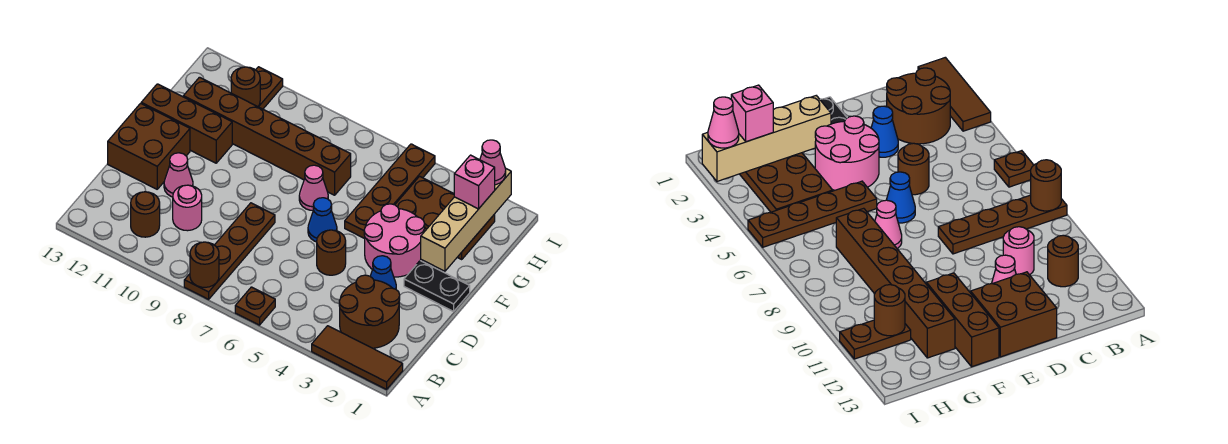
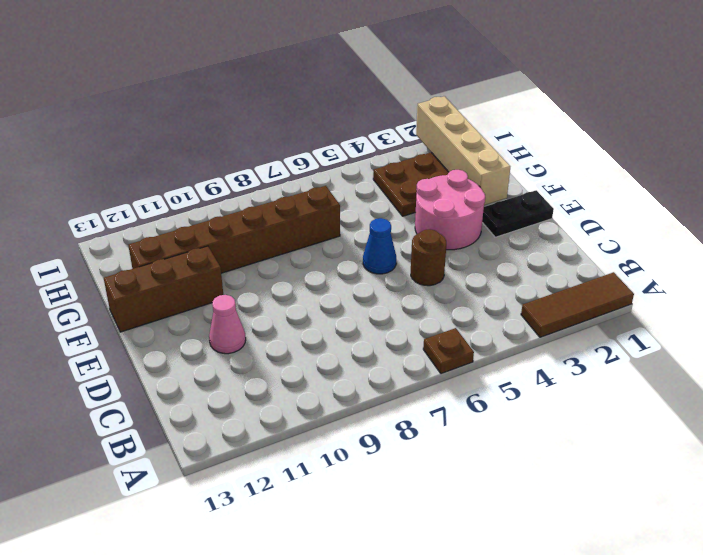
none -> brown plate A8:D8 level 1
none -> brown round brick B2:C3 level 1
none -> brown round brick B11 level 1

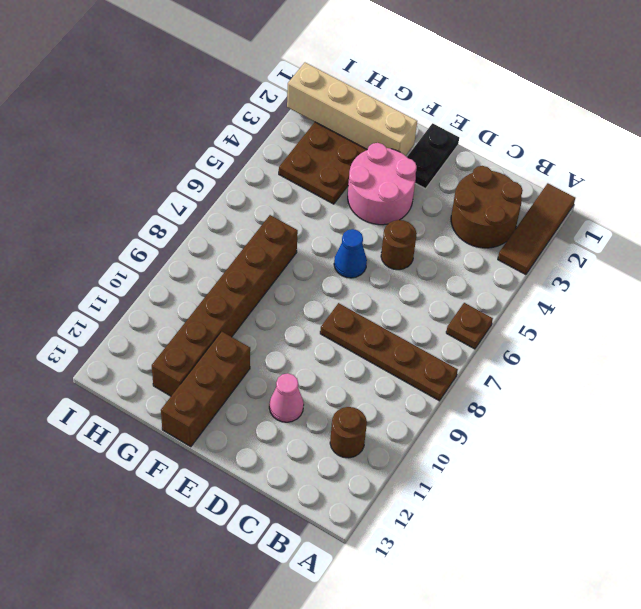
none -> pink round brick C10 level 1
none -> blue cone D3 level 1
none -> brown brick D12:E13 level 1

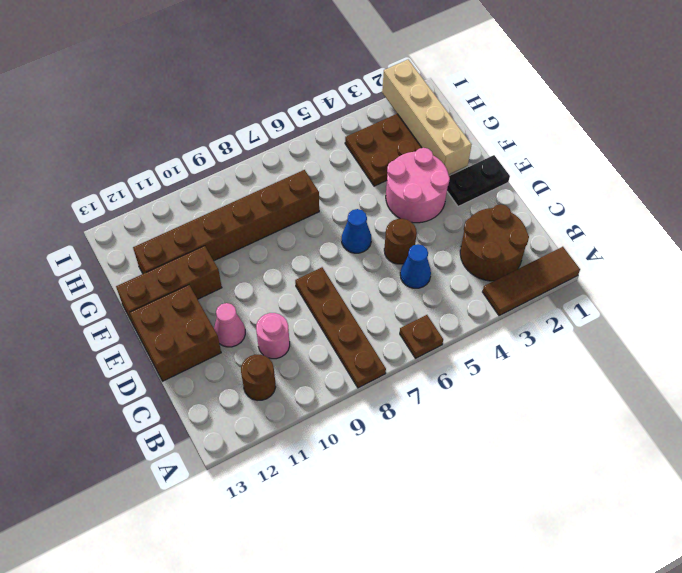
blue cone C5 level 1 -> blue cone D3 level 1
none -> brown plate F5:I5 level 1
none -> pink cone F7 level 1
none -> brown plate H11:I11 level 1

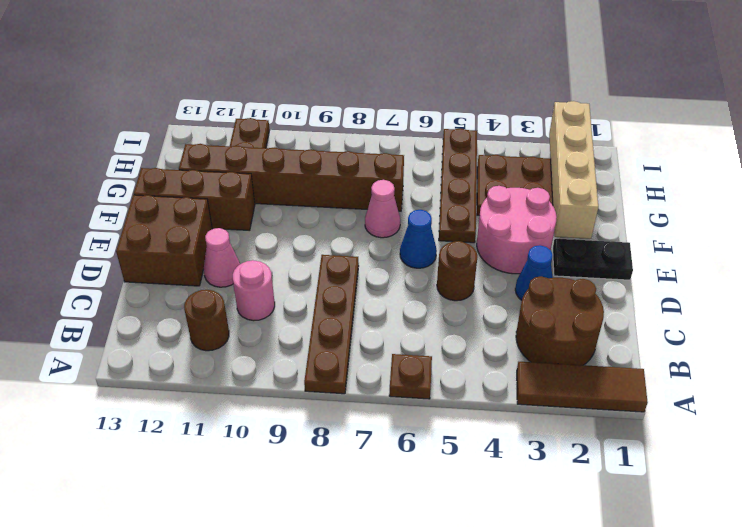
none -> brown round brick A8 level 2
none -> brown round brick H11 level 2
none -> pink brick H2 level 3

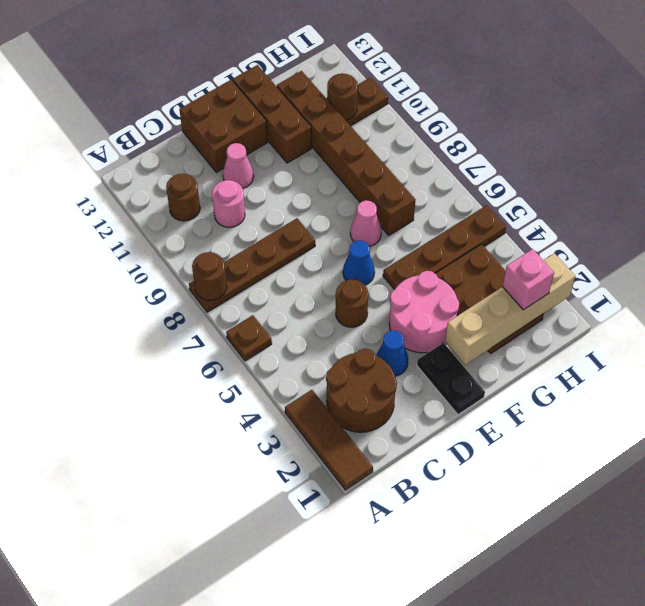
none -> pink cone I2 level 3

